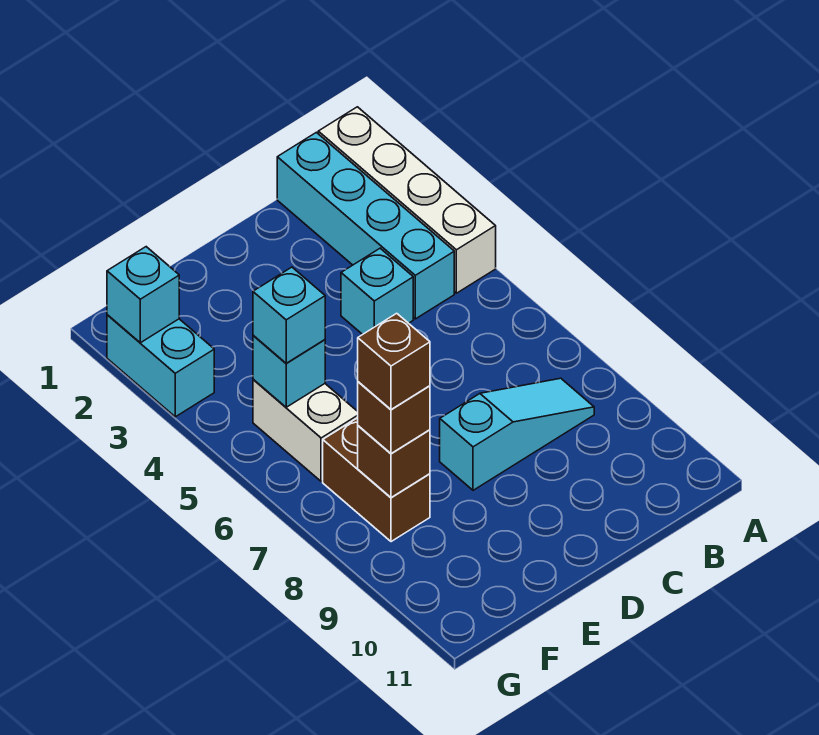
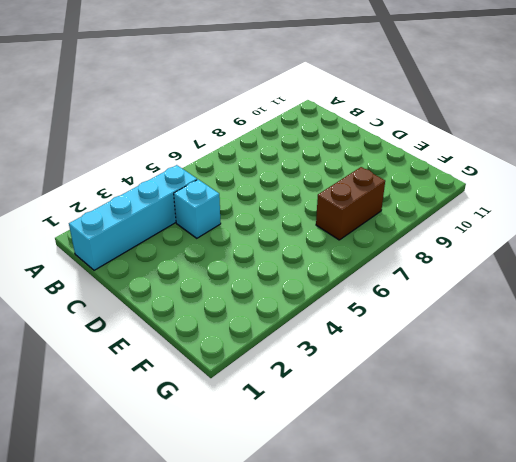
none -> white brick A1:A4 level 1
none -> cyan slope B8:D8 level 1 top D
none -> white brick F5:F6 level 1

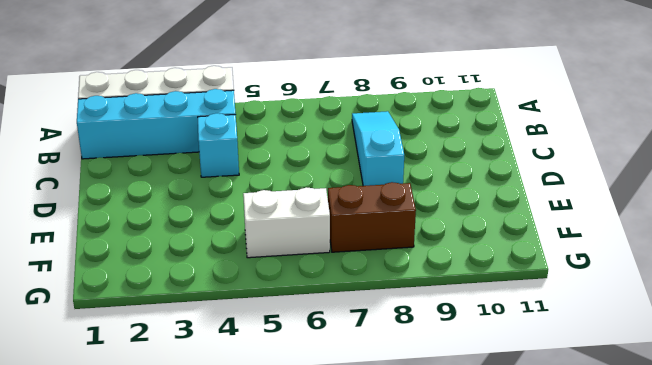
none -> cyan brick G2:G3 level 1
none -> cyan brick F5 level 2
none -> brown brick F8 level 2

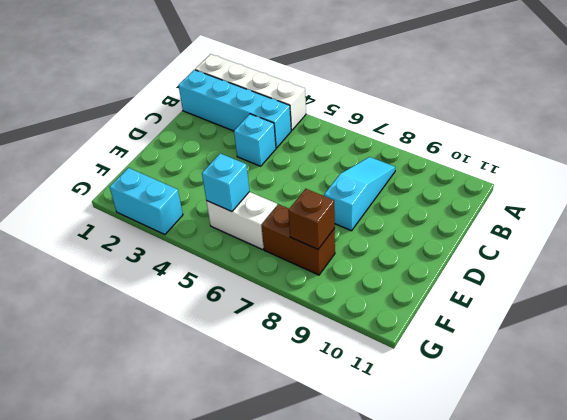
none -> cyan brick G2 level 2
none -> cyan brick F5 level 3
none -> brown brick F8 level 3

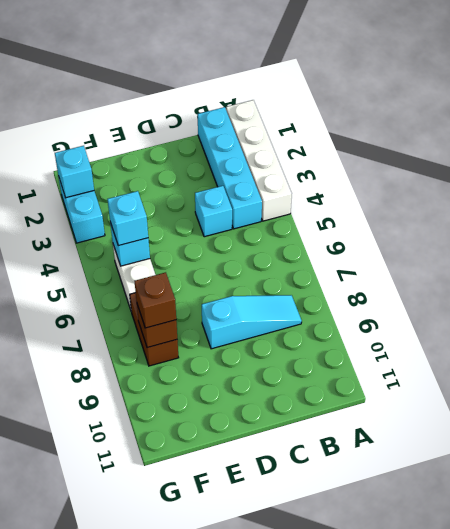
none -> brown brick F8 level 4

